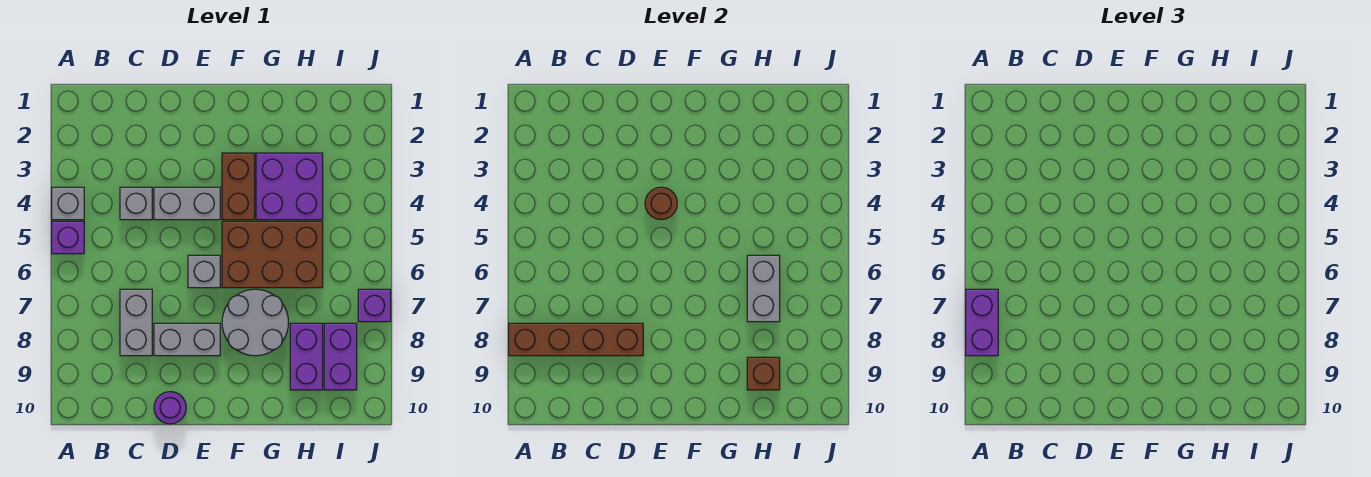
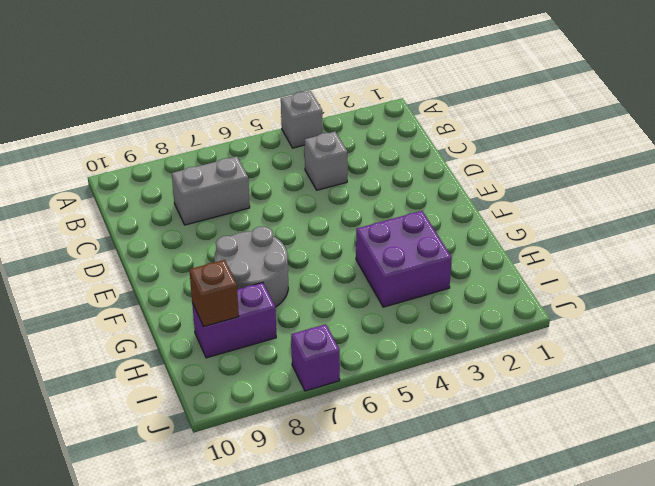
none -> purple brick A5 level 1
none -> grey brick D4:E4 level 1
none -> grey brick D8:E8 level 1

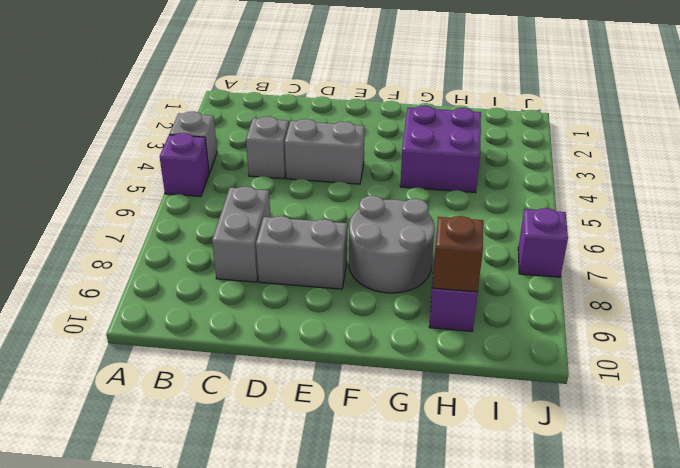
none -> purple round brick D10 level 1
none -> grey brick E6 level 1
none -> brown brick F3:F4 level 1

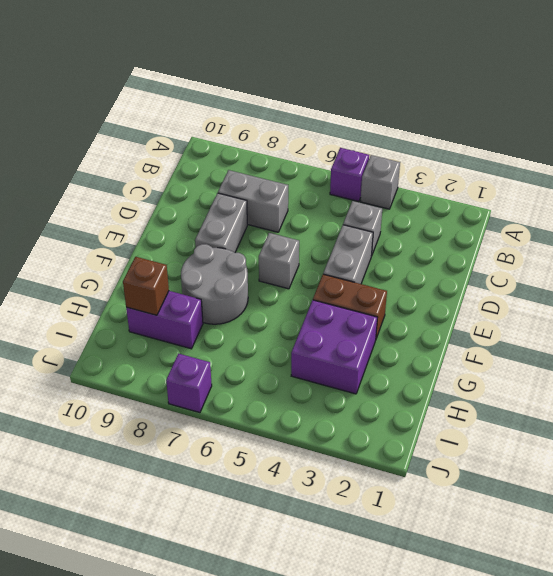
none -> purple round brick D10 level 1
none -> brown brick F5:H6 level 1
none -> purple brick I8:I9 level 1

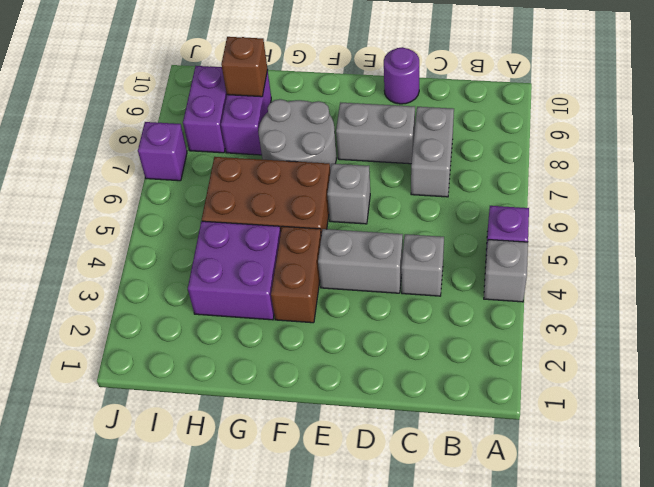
none -> brown brick A8:D8 level 2
none -> brown round brick E4 level 2
none -> grey brick H6:H7 level 2

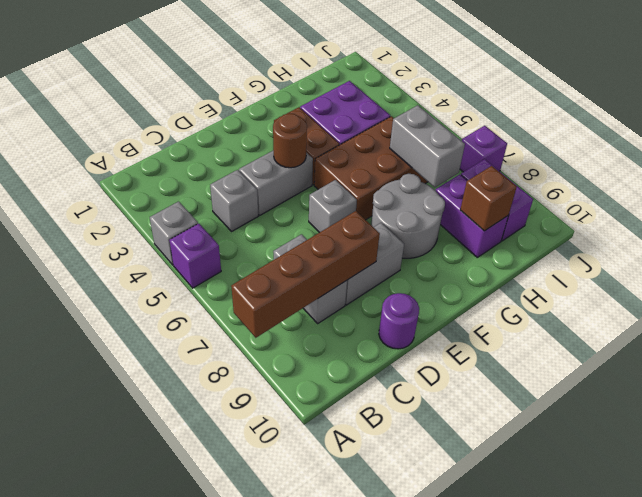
none -> purple brick A7:A8 level 3

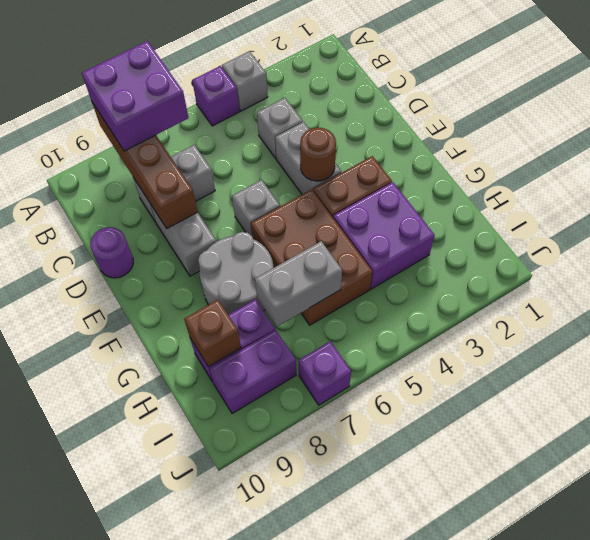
purple brick A7:B8 level 3 -> purple brick A7:A8 level 3

